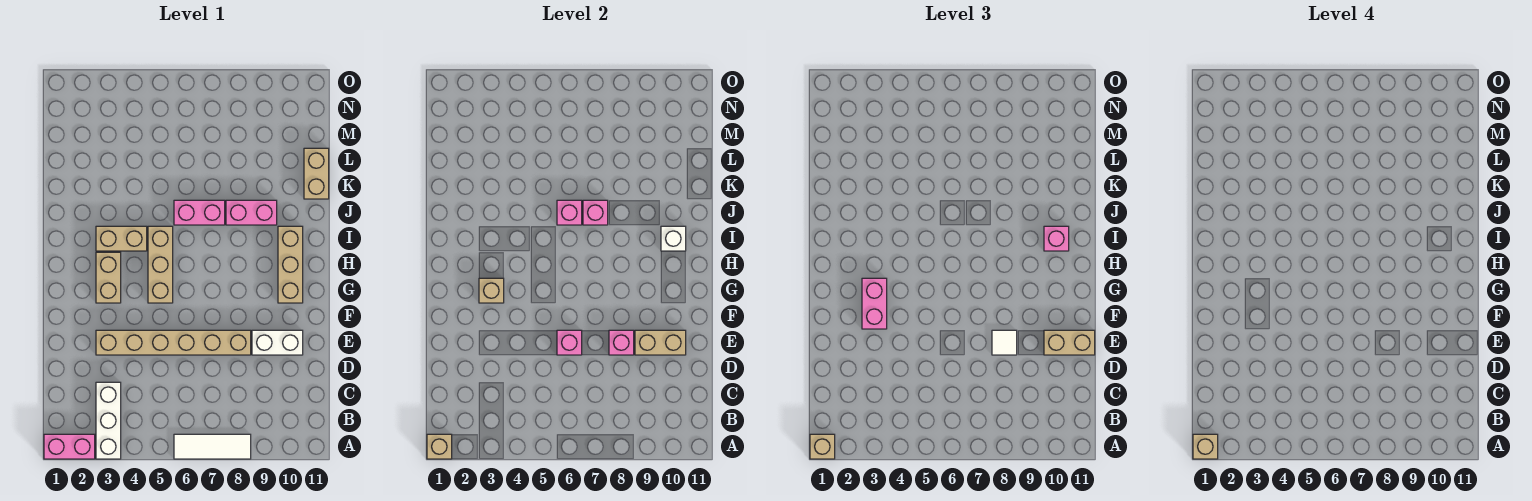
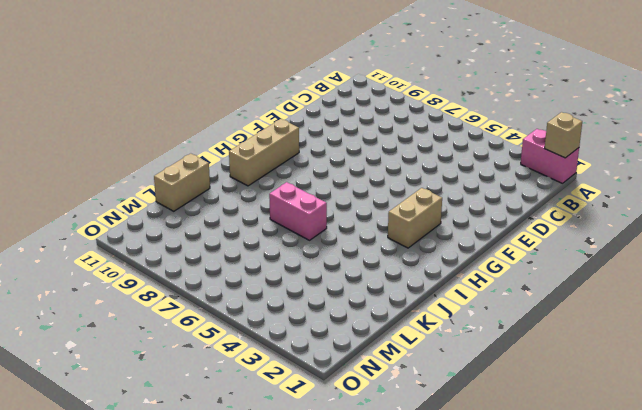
none -> white brick A3:C3 level 1
none -> white tile A6:A8 level 1
none -> tan brick E3:E8 level 1

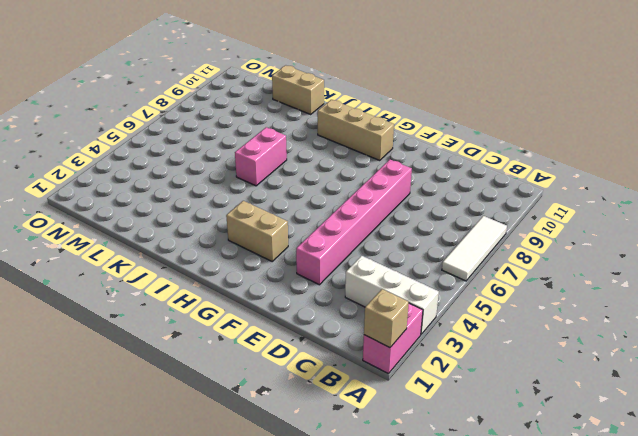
pink brick E3:E8 level 1 -> tan brick E3:E8 level 1
none -> white brick E9:E10 level 1
none -> tan brick G5:I5 level 1
none -> tan brick I3:I4 level 1

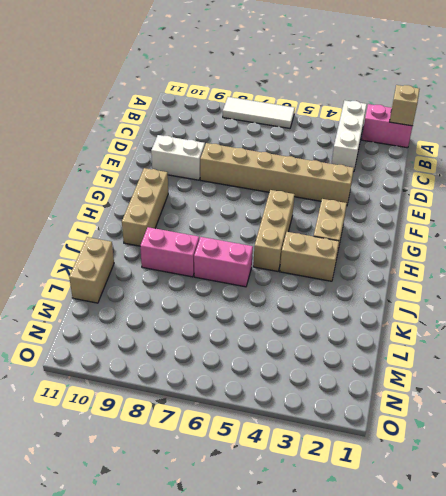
none -> pink brick E6 level 2
none -> pink brick E8 level 2
none -> tan brick E9:E10 level 2

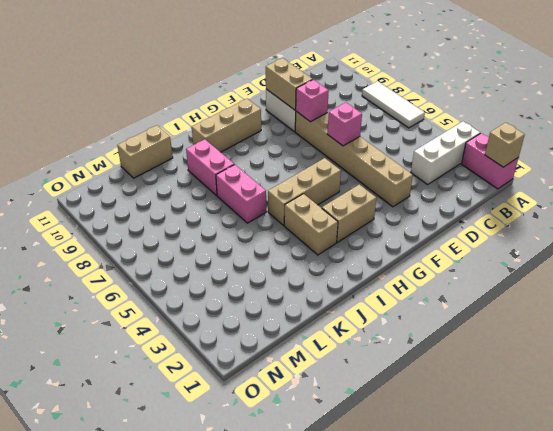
none -> tan brick G3 level 2
none -> white brick I10 level 2
none -> pink brick J6 level 2

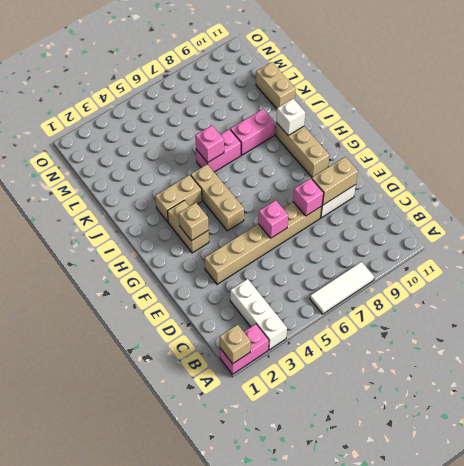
none -> pink brick J7 level 2
none -> tan brick A1 level 3
none -> white tile E8 level 3

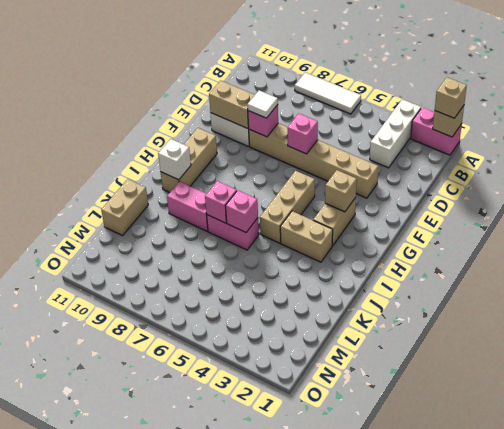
none -> tan brick E10:E11 level 3
none -> pink brick F3:G3 level 3
none -> pink brick I10 level 3

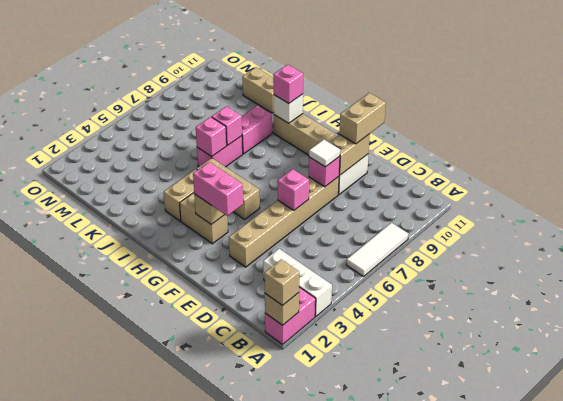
none -> tan brick A1 level 4

